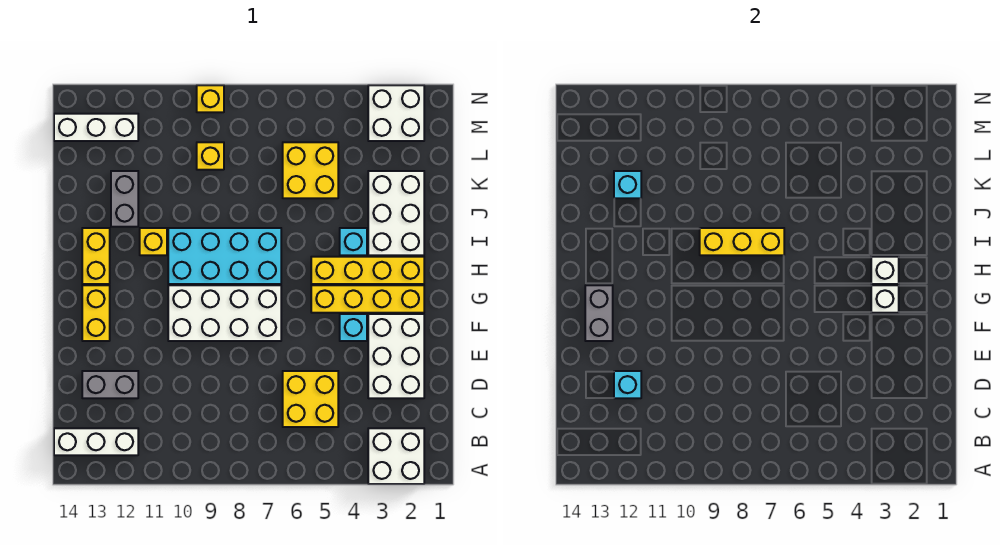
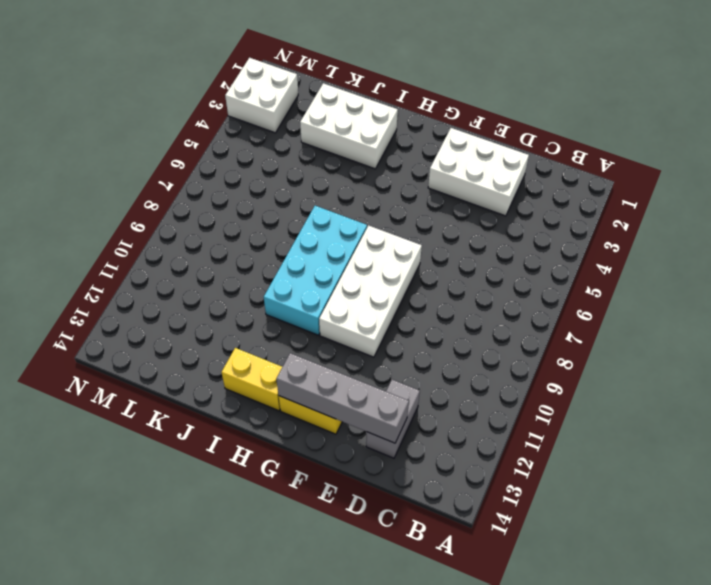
grey brick D13:G13 level 2 -> grey brick F13:G13 level 2
none -> white brick A2:B3 level 1
none -> white brick B12:B14 level 1
none -> yellow brick C5:D6 level 1

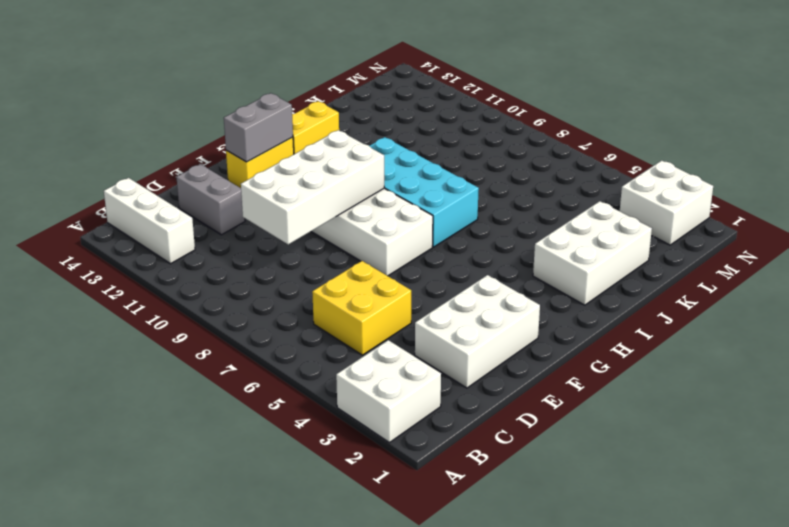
white brick D9:G10 level 2 -> none
none -> cyan brick F4 level 1
none -> yellow brick G2:G5 level 1
none -> yellow brick H2:H5 level 1

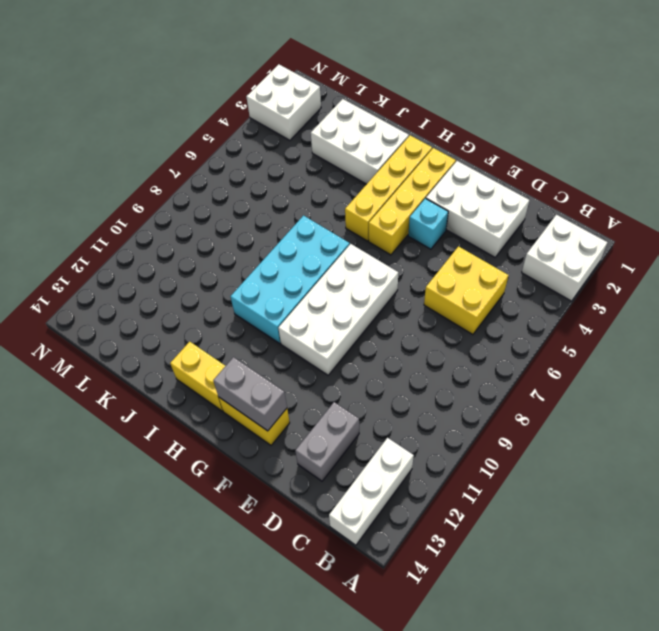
none -> cyan brick I4 level 1
none -> yellow brick I11 level 1
none -> grey brick J12:K12 level 1

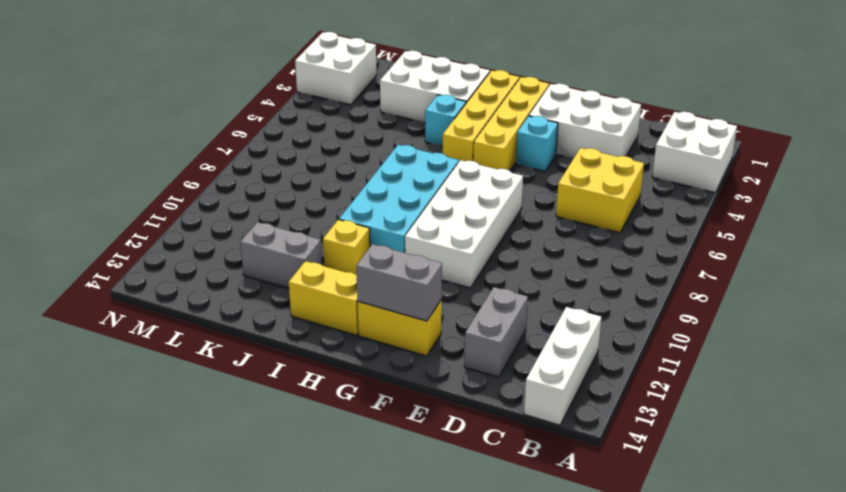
none -> yellow brick K5:L6 level 1
none -> yellow brick L9 level 1
none -> white brick M12:M14 level 1

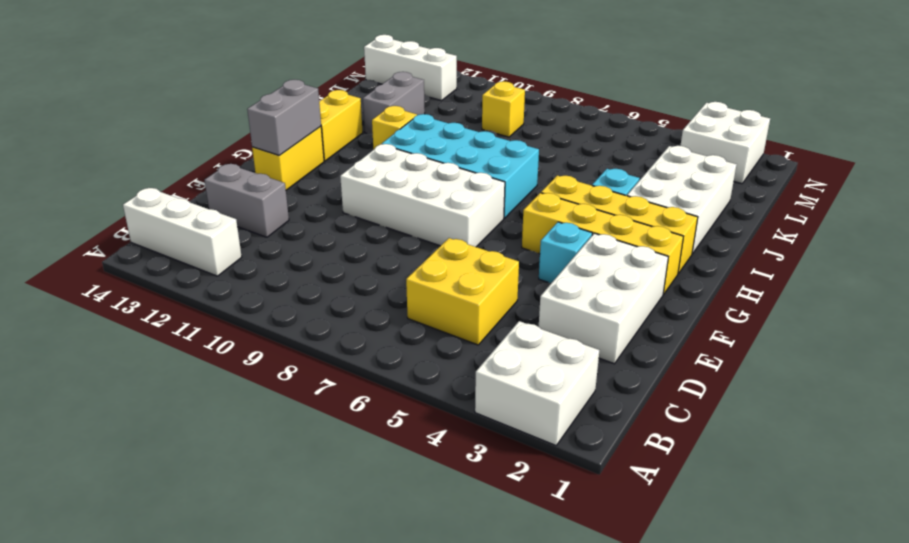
none -> yellow brick K5:L6 level 1
none -> yellow brick N9 level 1
none -> cyan brick D12 level 2

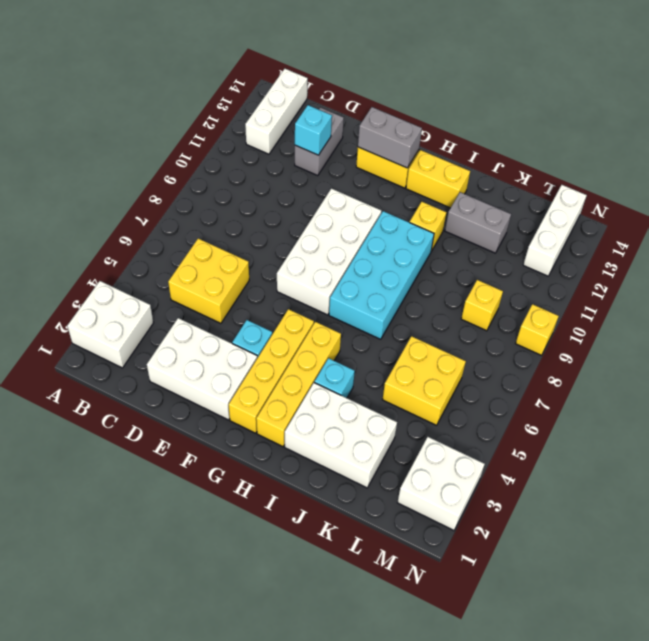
none -> white brick G3 level 2
none -> white brick H3 level 2
none -> yellow brick I7:I9 level 2

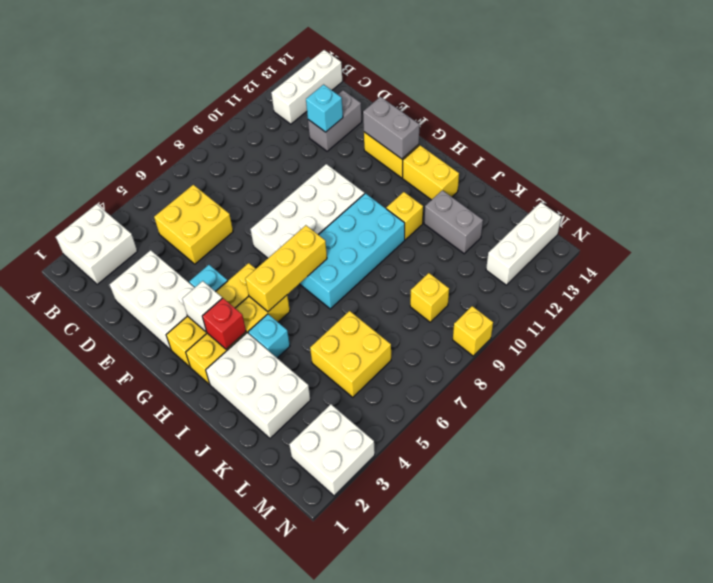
red brick H3 level 2 -> white brick H3 level 2
yellow brick H5:H7 level 2 -> yellow brick I7:I9 level 2
none -> cyan brick K12 level 2

